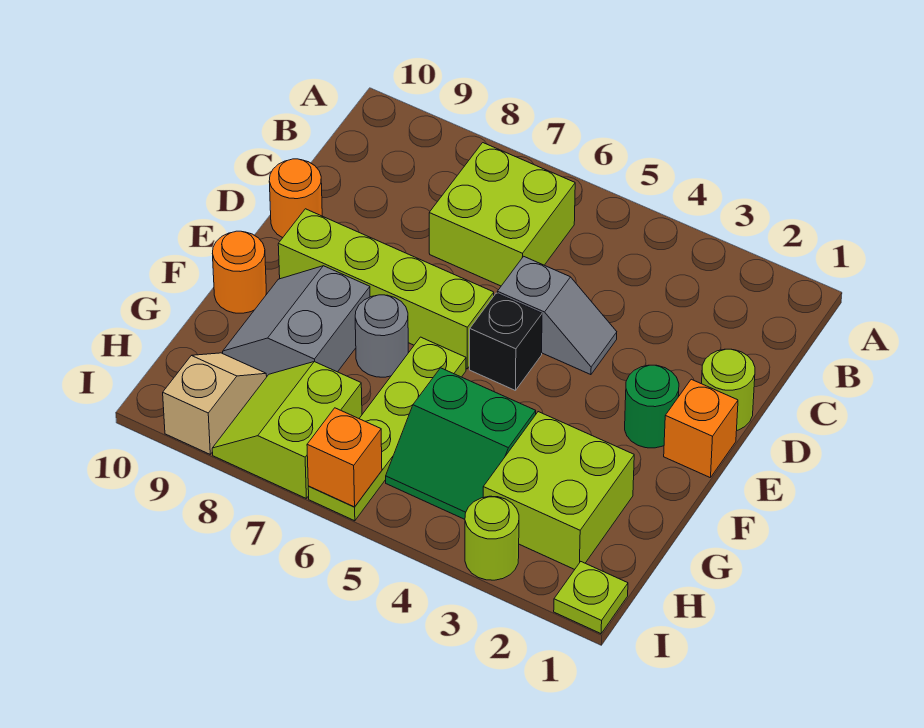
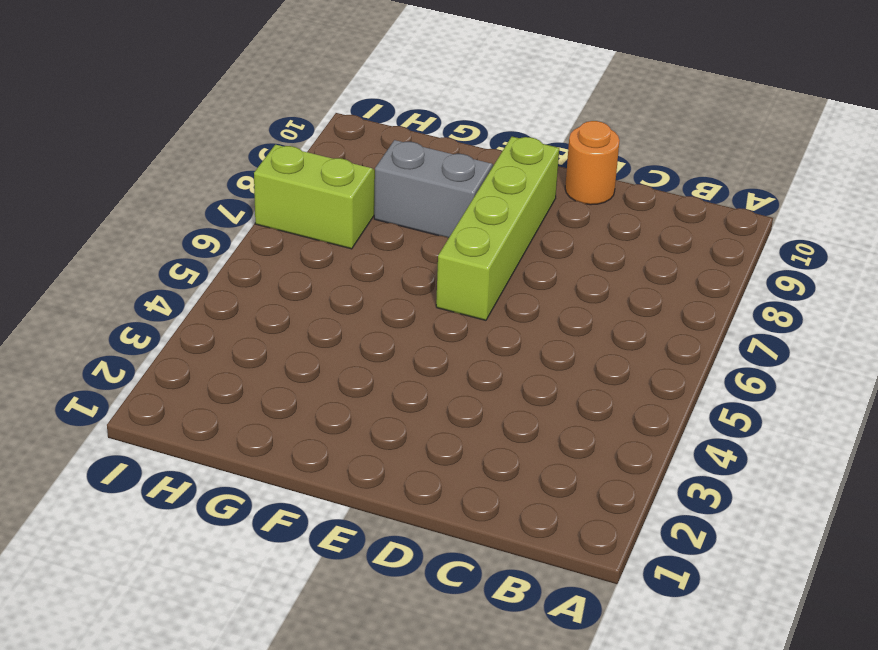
none -> lime brick B6:C7 level 1
none -> lime round brick D1 level 1
none -> grey slope D4:D5 level 1 top 5

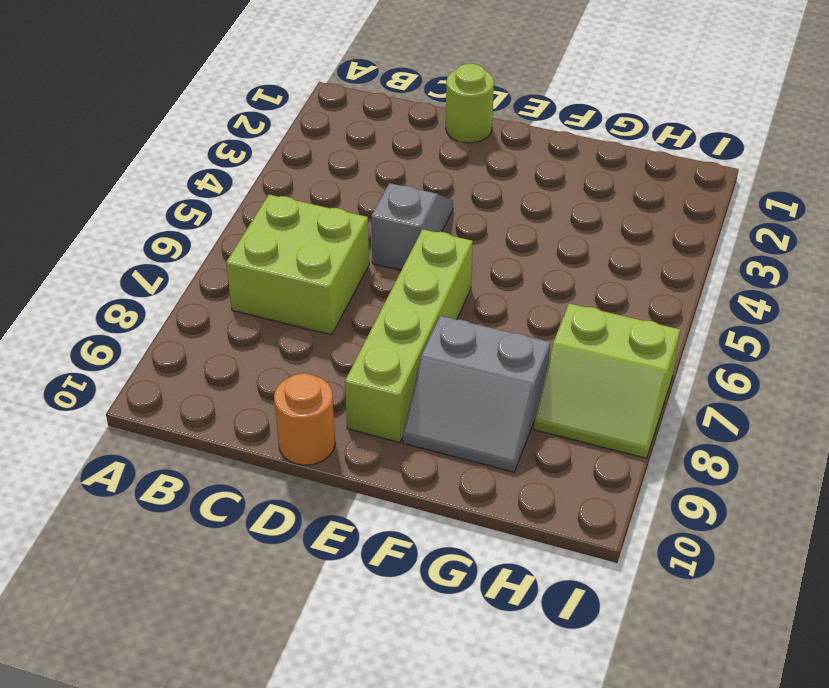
none -> orange brick E1 level 1
none -> green round brick E2 level 1
none -> black brick E5 level 1

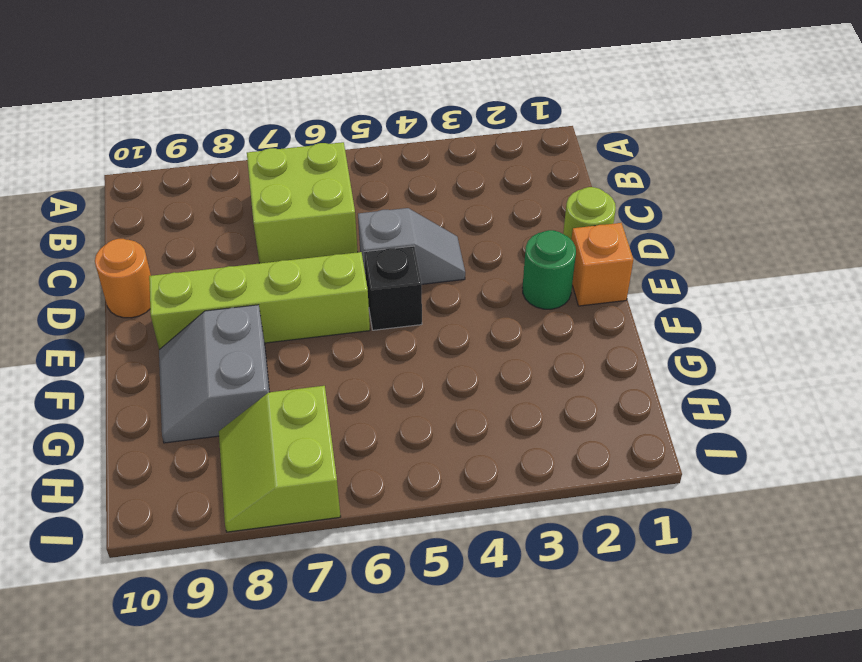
none -> lime plate F6:I6 level 1
none -> grey round brick F7 level 1
none -> orange round brick F10 level 1

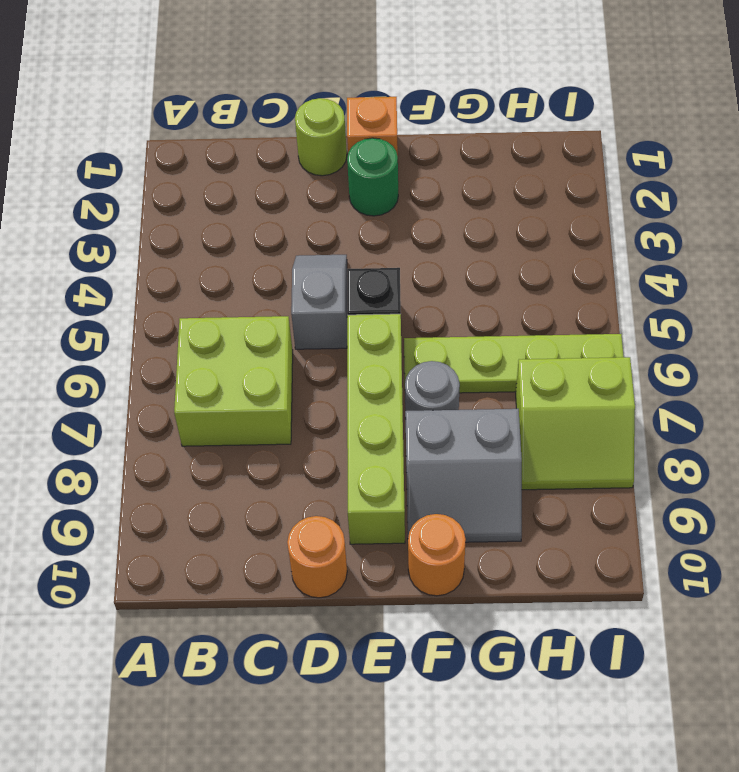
none -> lime brick G2:H3 level 1
none -> green slope G4:H5 level 1 top G
none -> tan slope H9:I9 level 1 top I

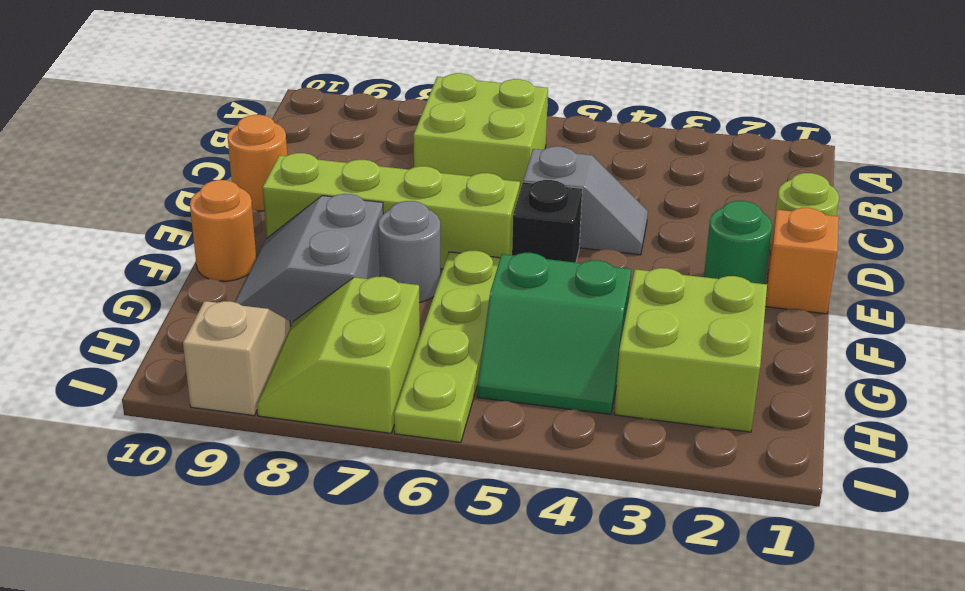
none -> lime plate I1 level 1
none -> lime round brick I3 level 1
none -> orange brick I6 level 2

